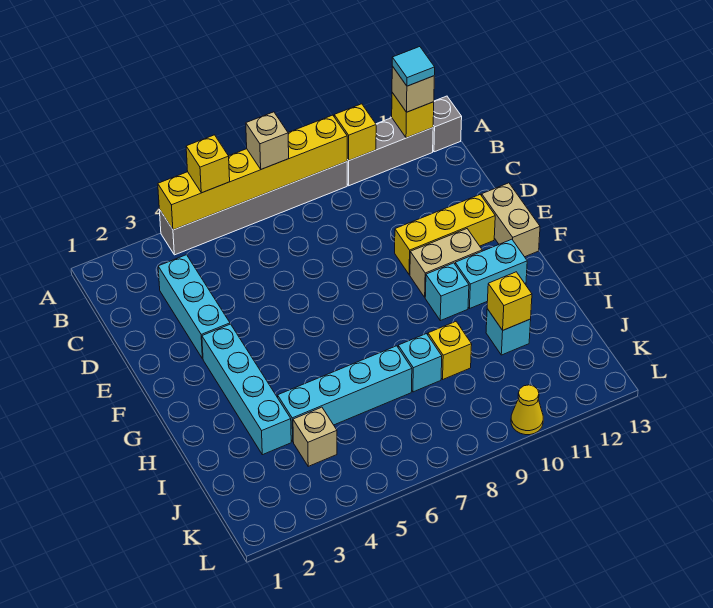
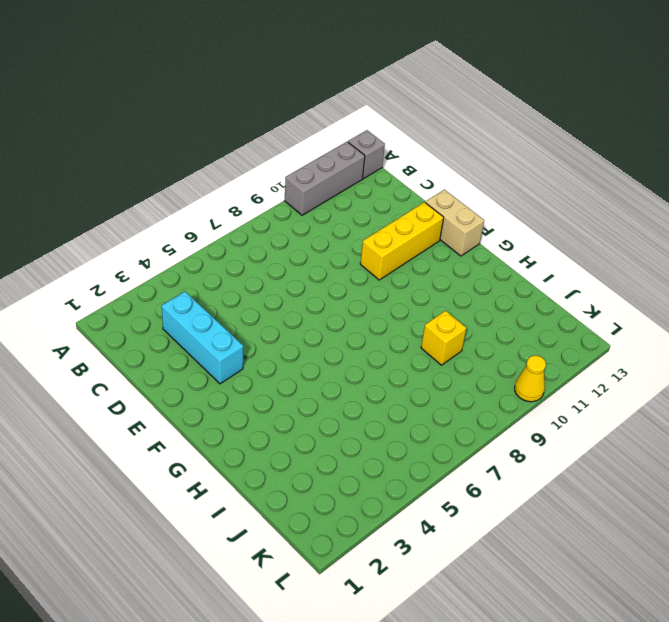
none -> grey brick A4:A9 level 1
none -> cyan brick F3:I3 level 1
none -> tan brick F10:F11 level 1

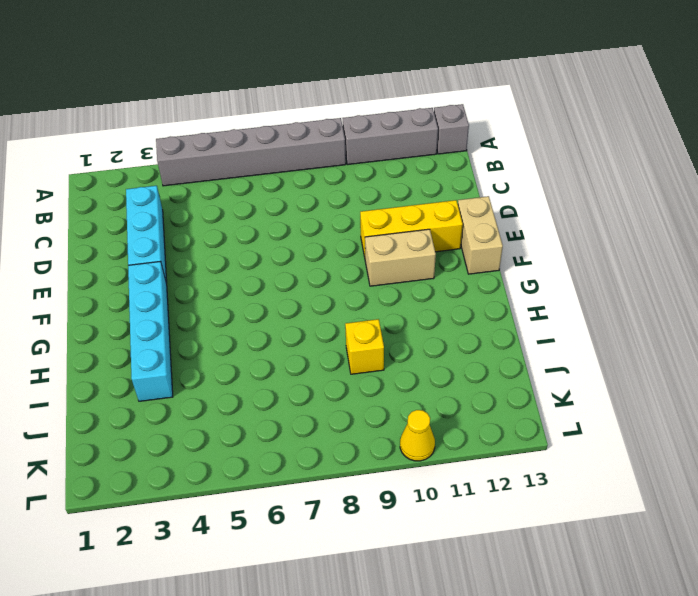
none -> cyan brick G10 level 1
none -> cyan brick G11:G12 level 1
none -> cyan brick I4:I7 level 1

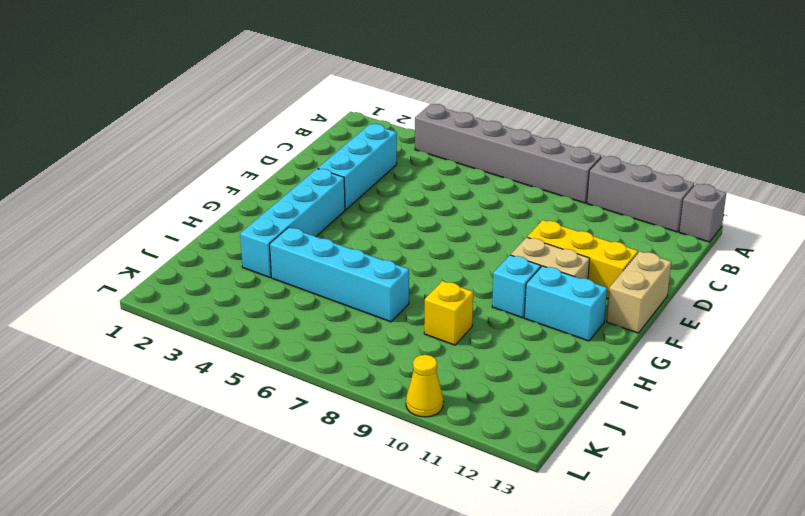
none -> cyan brick I8 level 1
none -> cyan brick I11 level 1
none -> tan brick J4 level 1

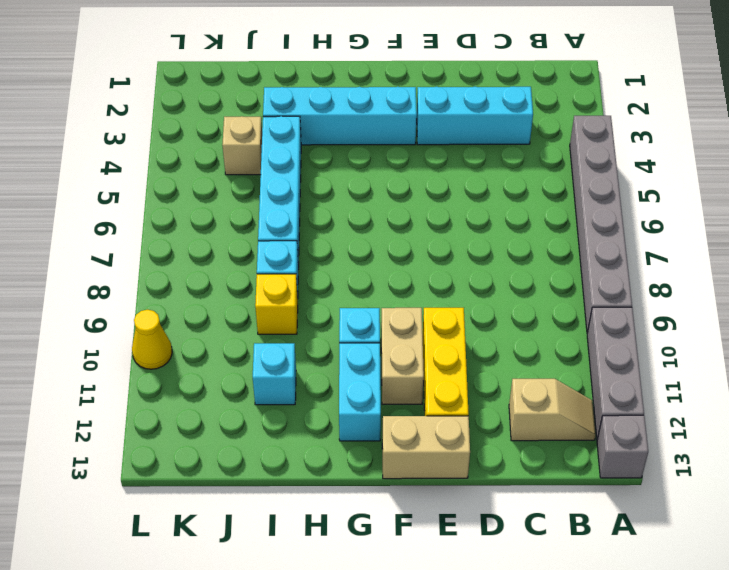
tan slope B12:C12 level 1 top C -> none
none -> yellow brick A4:A9 level 2
none -> yellow brick A10 level 2
none -> yellow brick A12 level 2

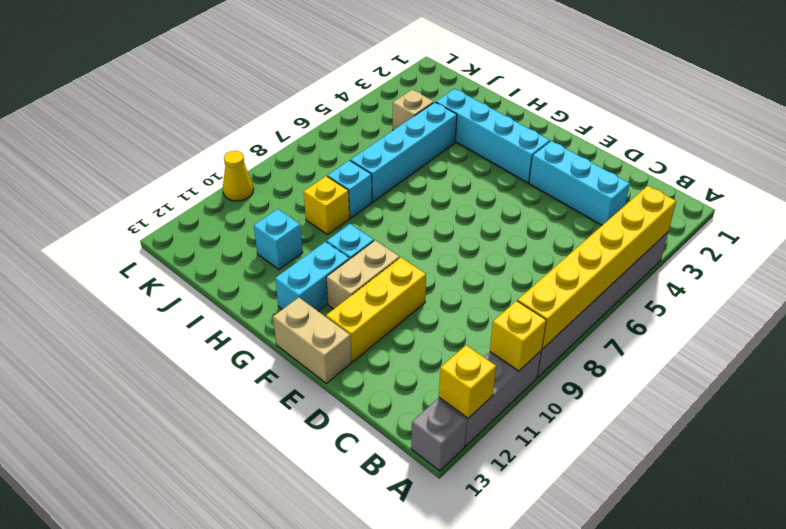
none -> yellow brick I11 level 2
none -> yellow brick A5 level 3
none -> tan brick A7 level 3

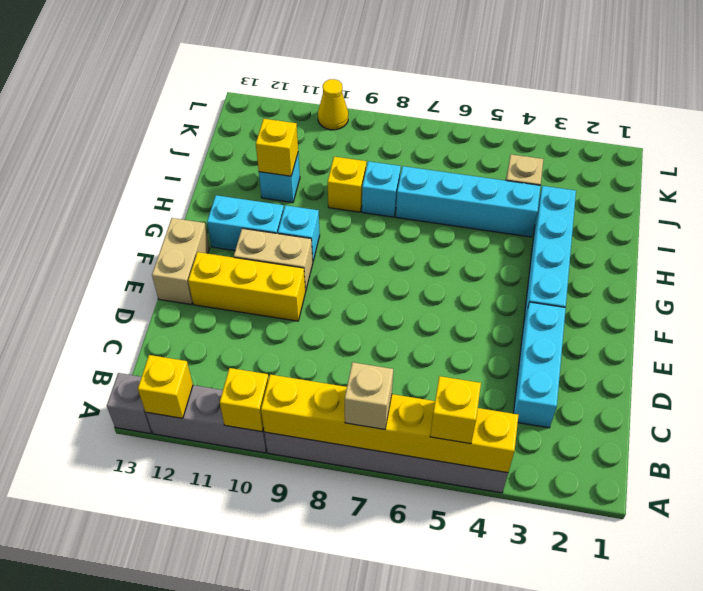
none -> tan brick A12 level 3
none -> cyan tile A12 level 4

